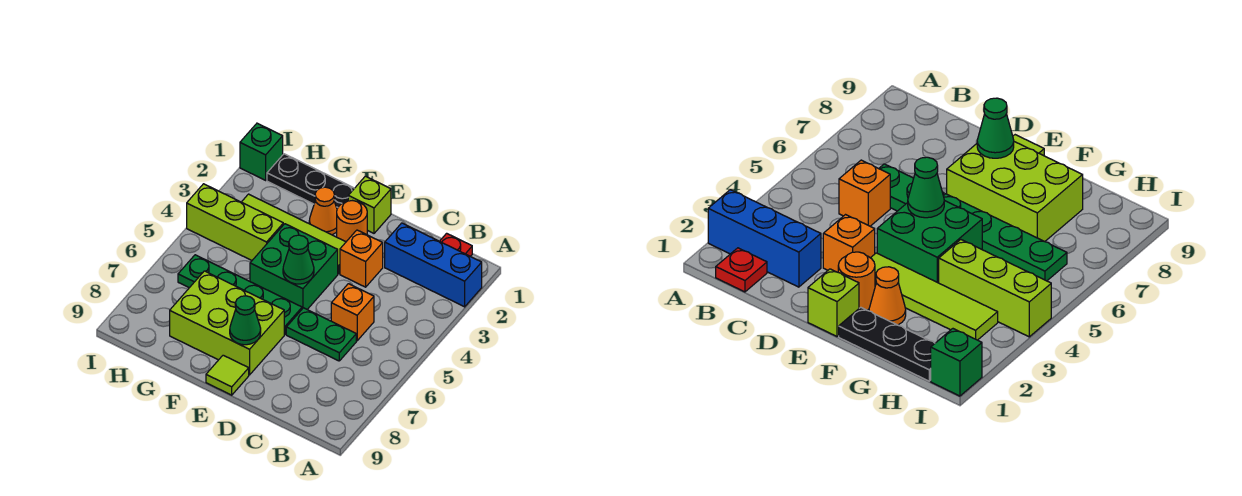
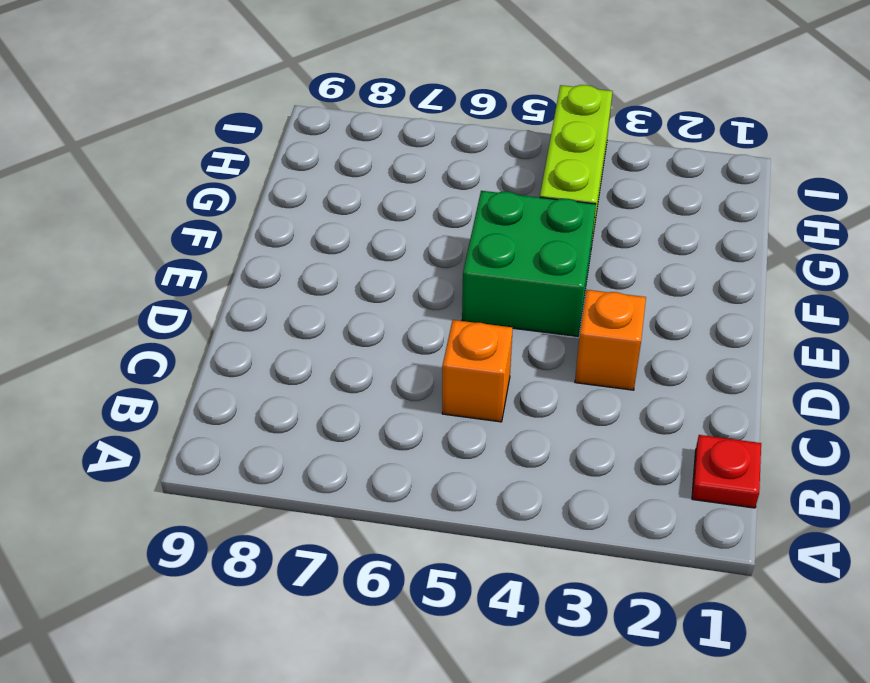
none -> blue brick A2:C2 level 1
none -> green plate C6:D6 level 1
none -> lime brick E1 level 1

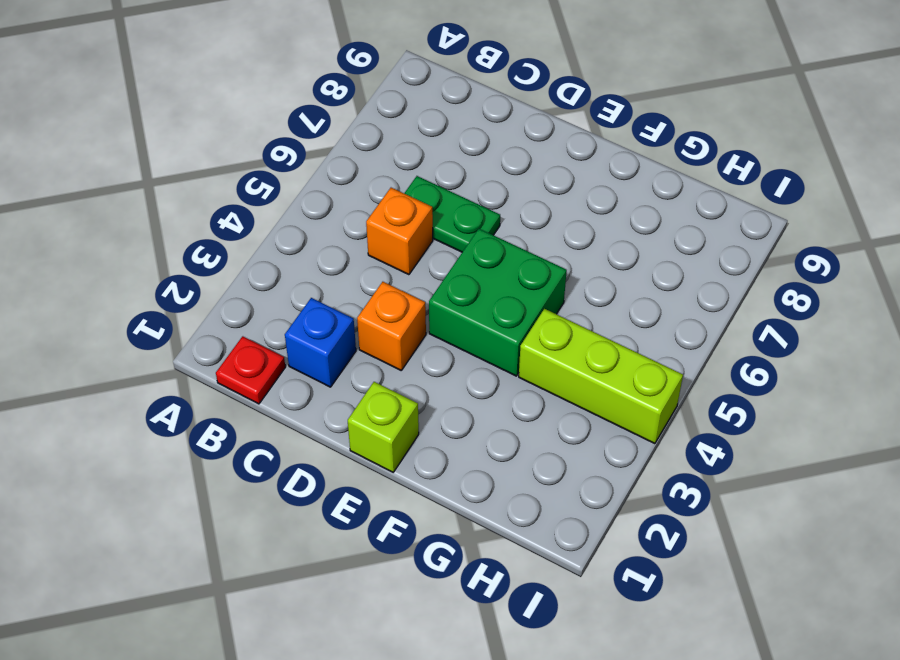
blue brick C2 level 1 -> blue brick A2:C2 level 1
none -> orange round brick E2 level 1
none -> lime tile E3:H3 level 1
none -> green plate E6:H6 level 1

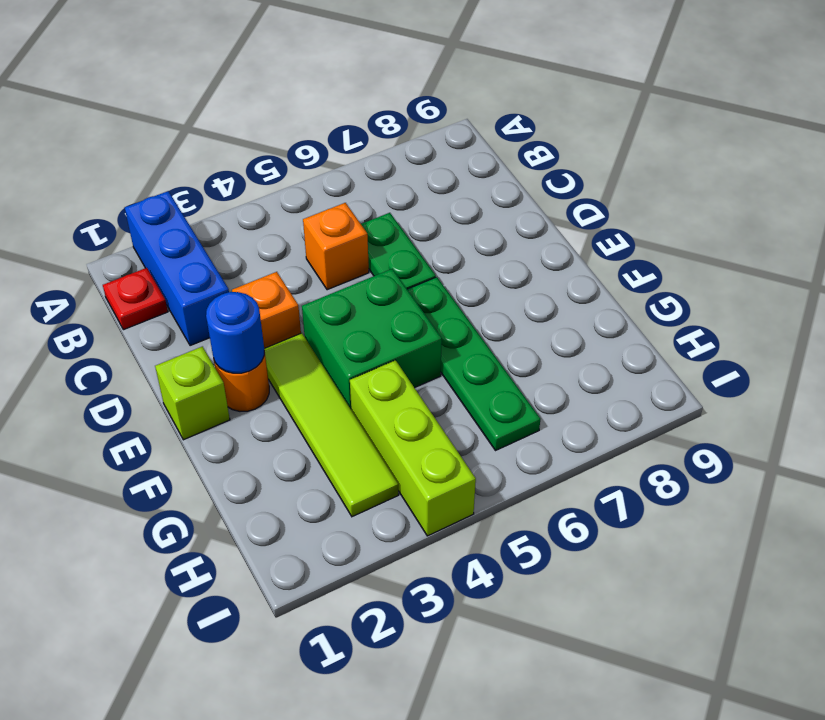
blue round brick E2 level 2 -> none
none -> lime brick E7:G8 level 1
none -> lime tile E9 level 1
none -> black plate F1:H1 level 1

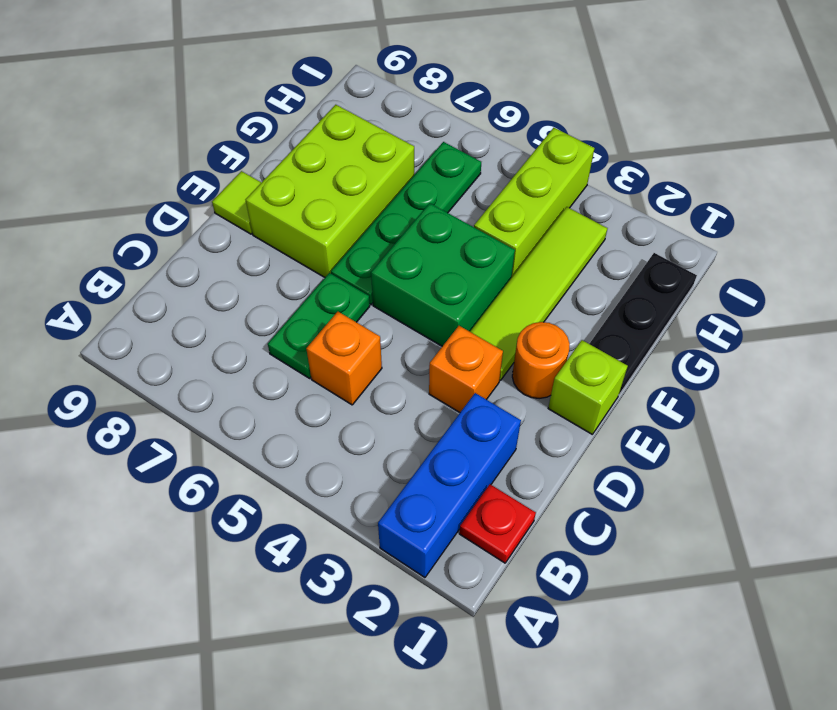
none -> orange cone F2 level 1
none -> green brick I1 level 1
none -> green cone E5 level 2

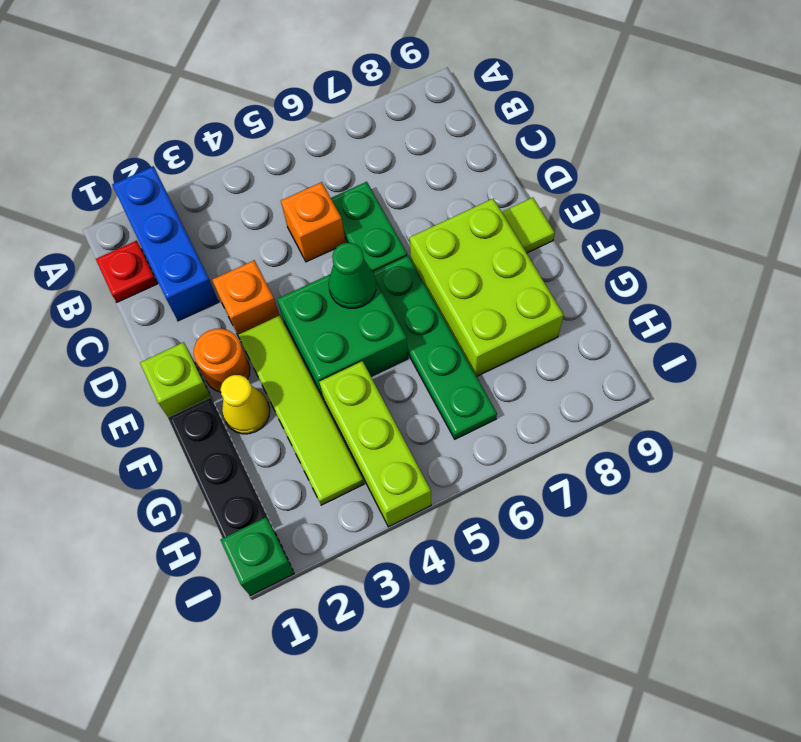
yellow cone F2 level 1 -> orange cone F2 level 1
none -> green cone E8 level 2

